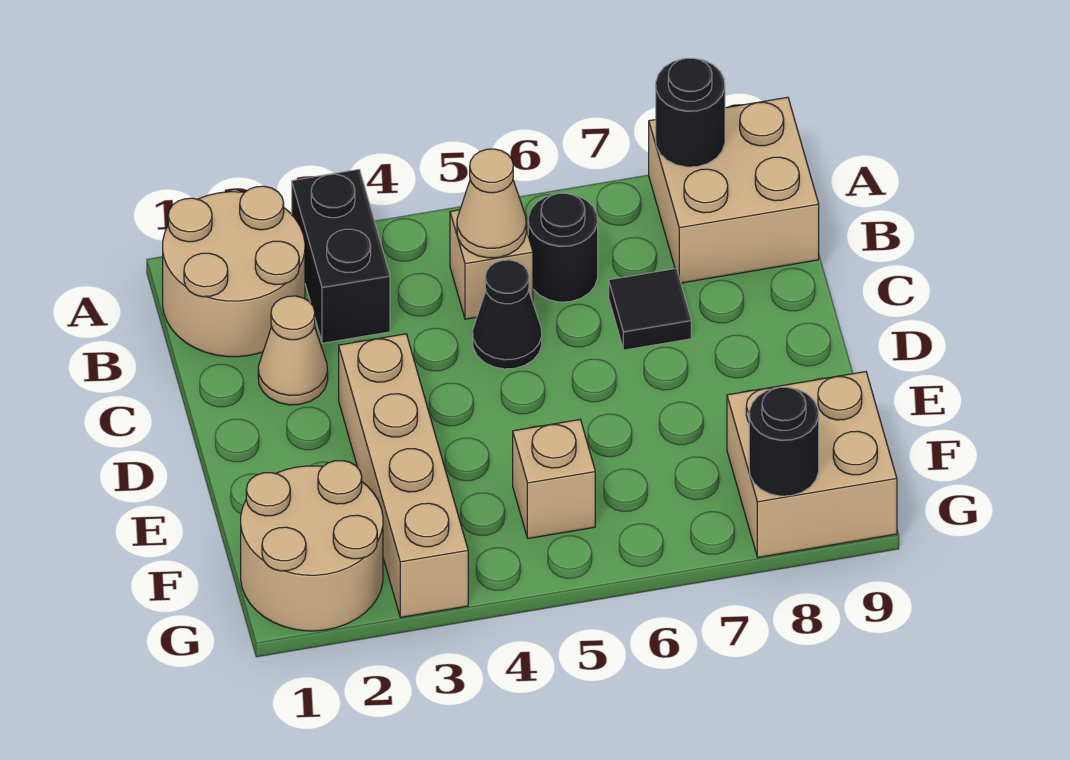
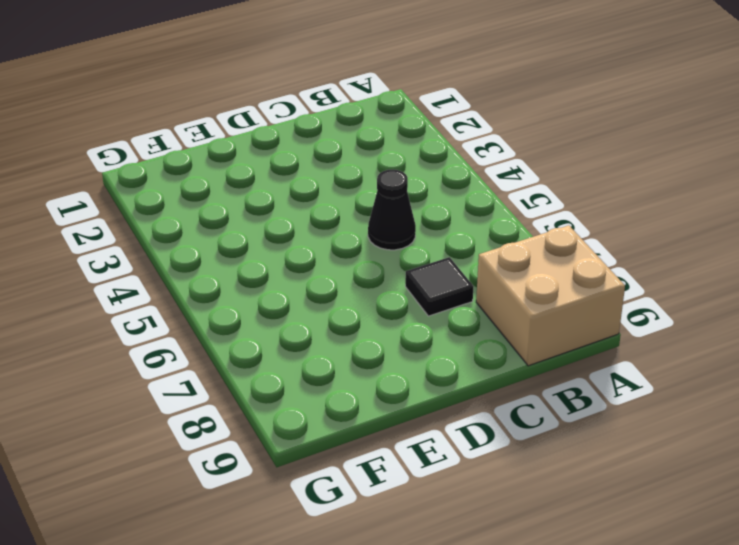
none -> tan round brick A1:B2 level 1
none -> black brick A3:B3 level 1
none -> tan brick B5 level 1

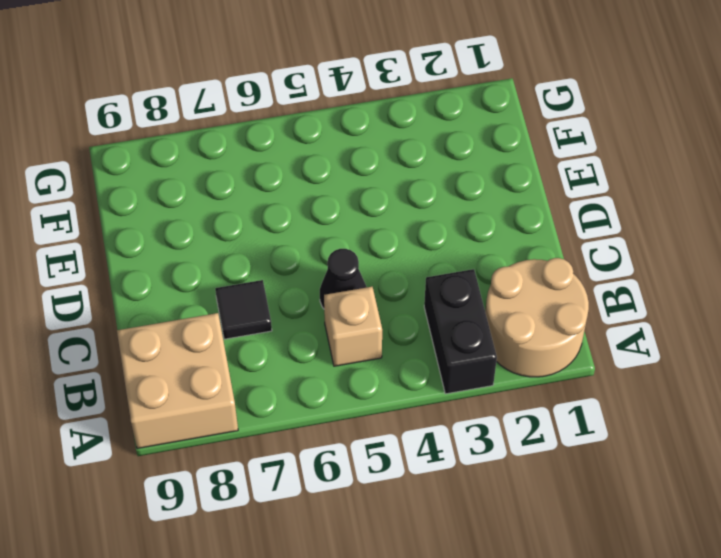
none -> black round brick B6 level 1
none -> tan cone C2 level 1
none -> tan brick D3:G3 level 1

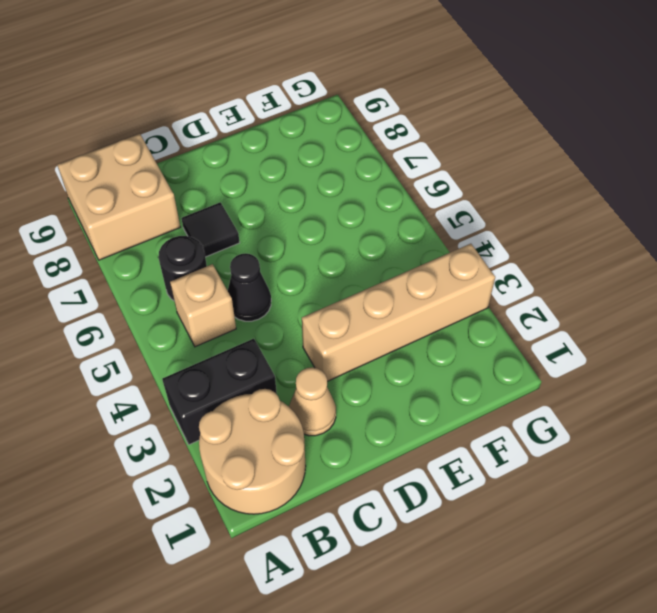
none -> tan round brick F1:G2 level 1
none -> tan brick F5 level 1
none -> tan brick F8:G9 level 1

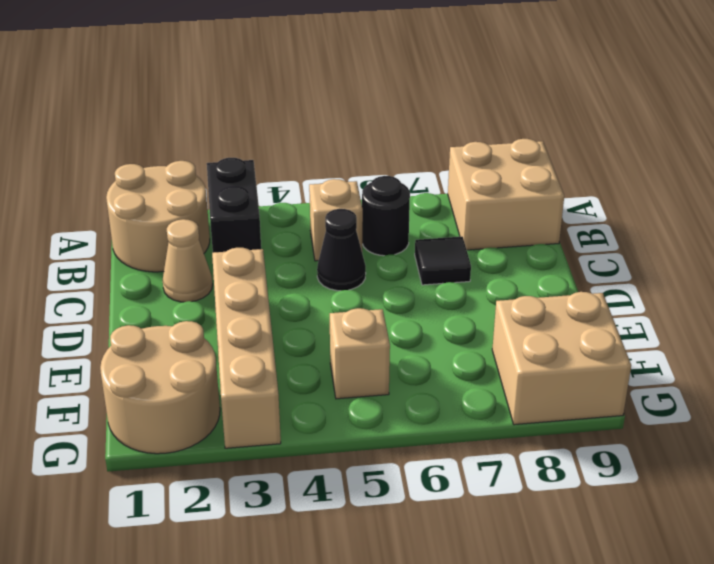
none -> black round brick A8 level 2
none -> tan cone B5 level 2
none -> black round brick G8 level 2

